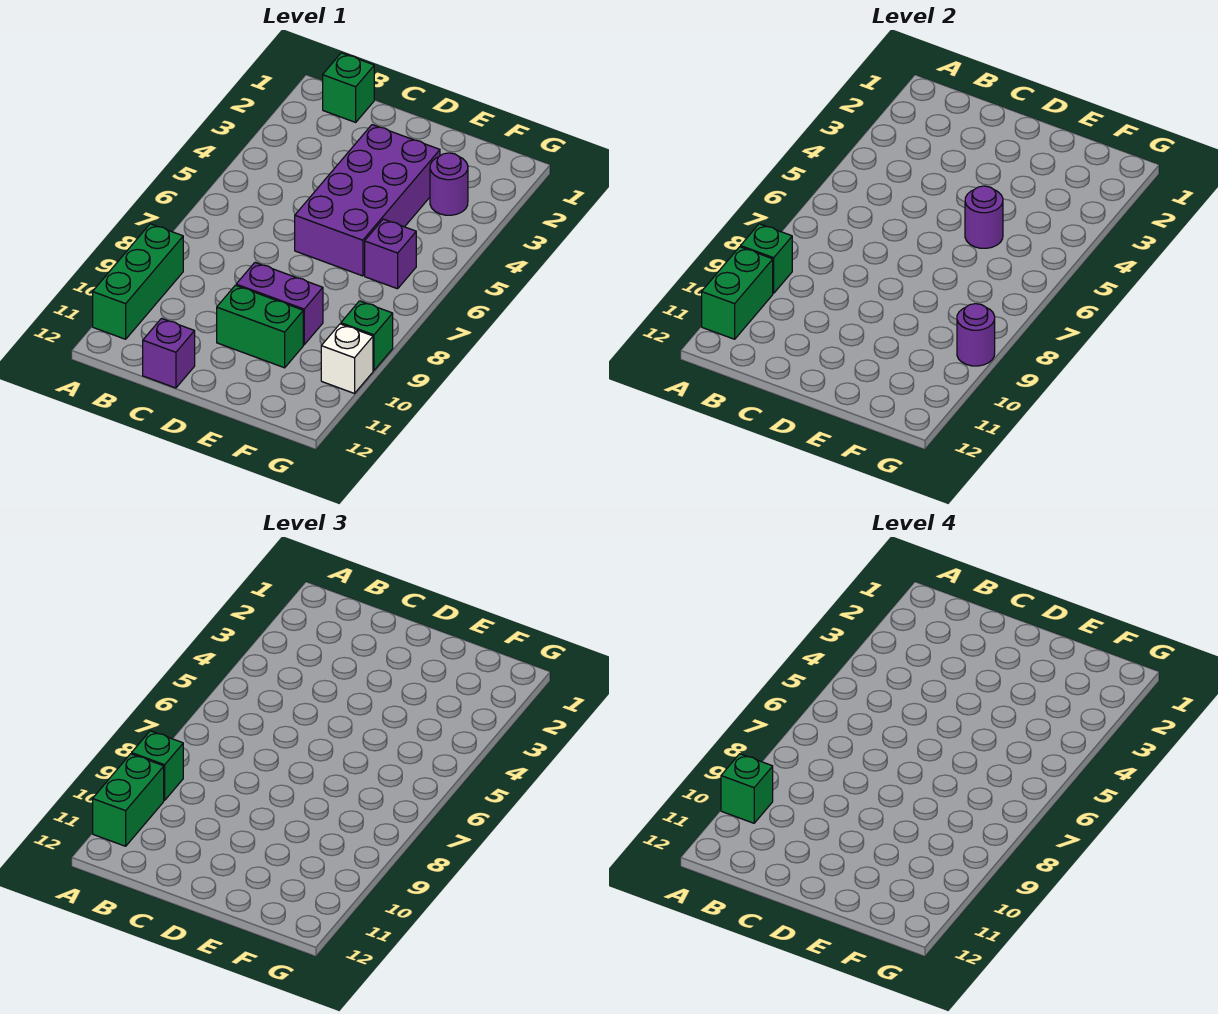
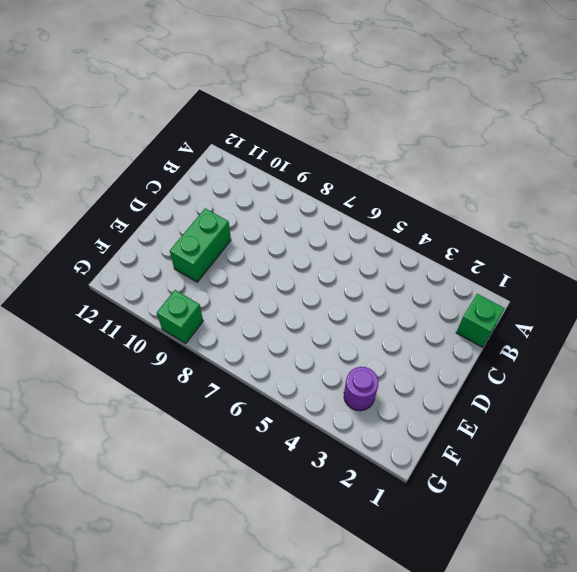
none -> green brick A9:A11 level 1
none -> purple brick C12 level 1
none -> purple brick D3:E6 level 1

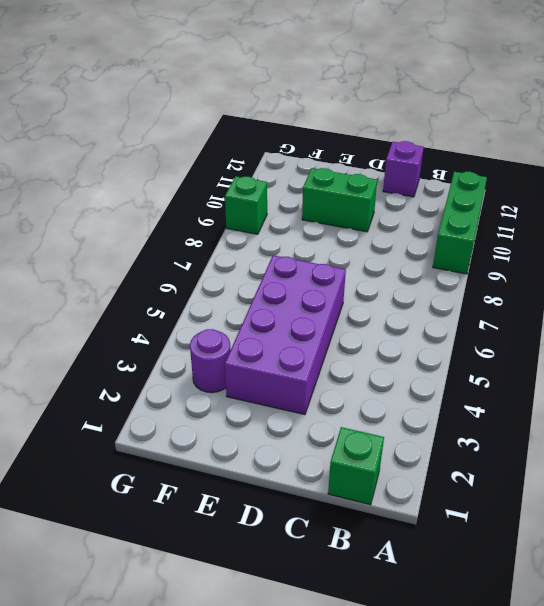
none -> purple brick D9:E9 level 1
none -> purple brick F6 level 1
none -> white brick G10 level 1

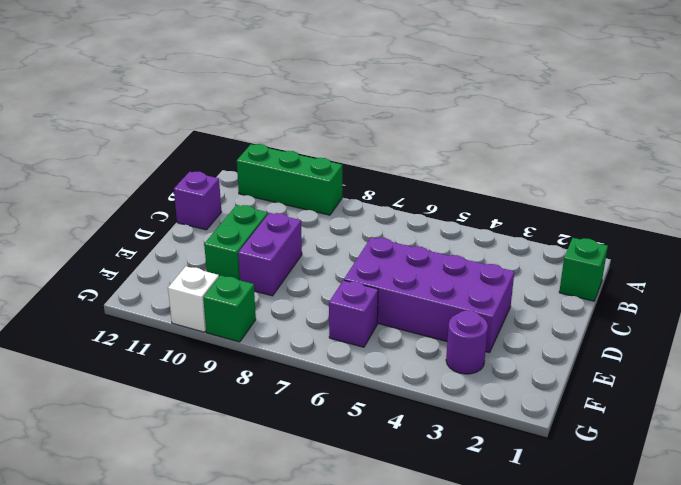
none -> green brick A9 level 2
none -> green brick A10:A11 level 2
none -> purple round brick E5 level 2

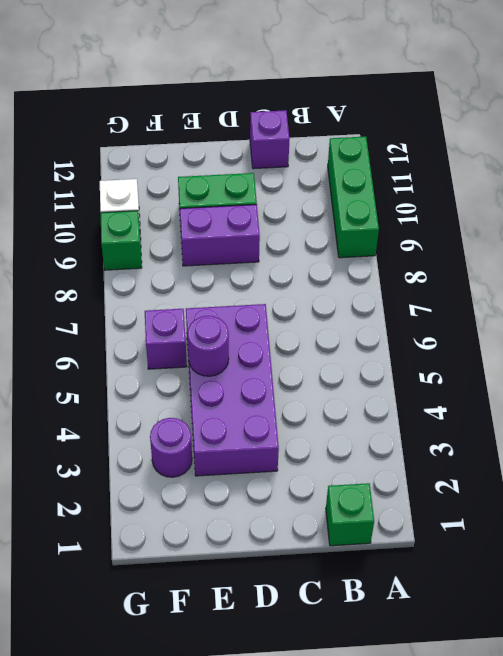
none -> green brick A9 level 2
none -> green brick A10:A11 level 2
none -> purple round brick G9 level 2

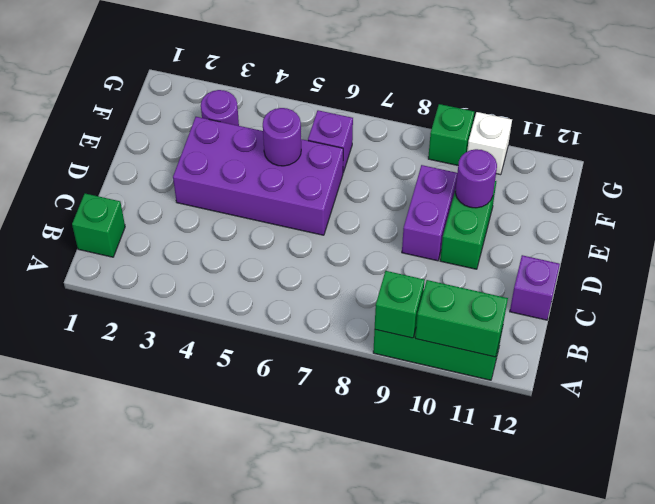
purple round brick E10 level 2 -> purple round brick G9 level 2
none -> green brick A9 level 3
none -> green brick A10:A11 level 3
none -> green brick A10 level 4

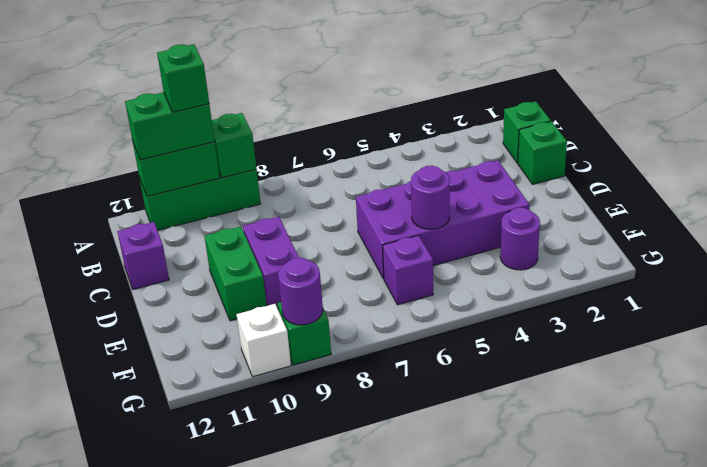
green brick C1 level 1 -> green brick A9 level 3

